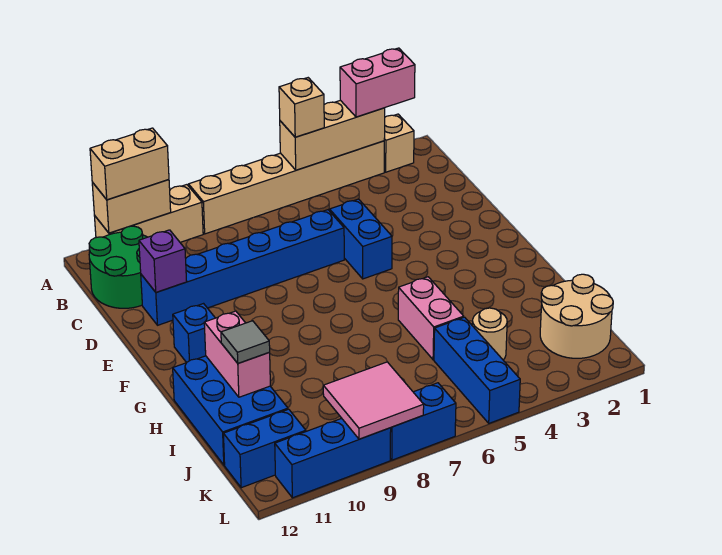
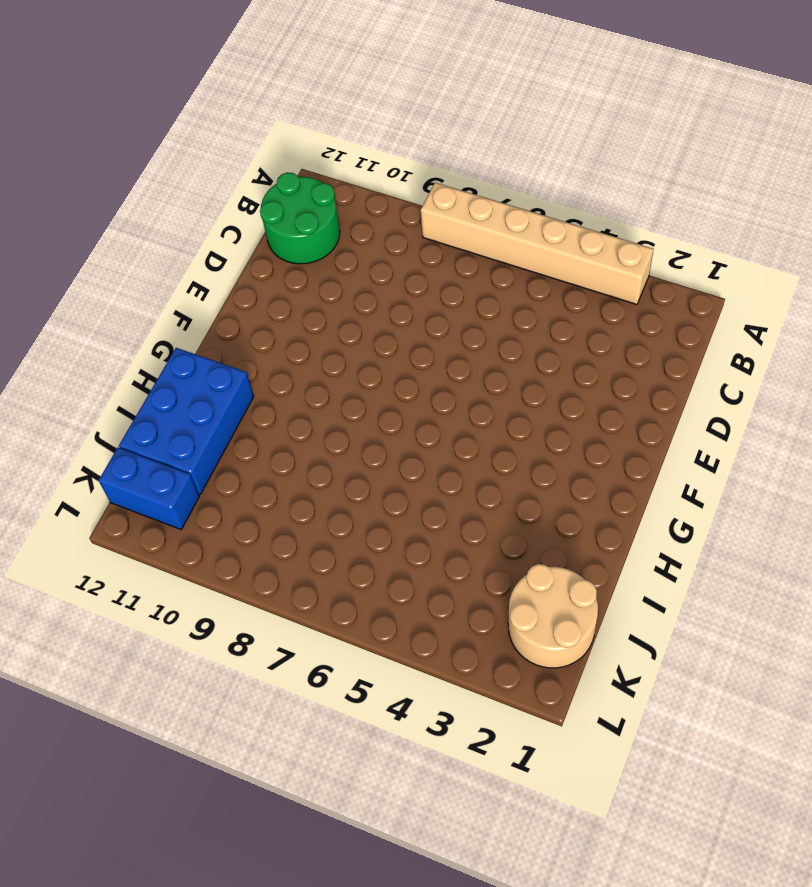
none -> tan brick A2 level 1
none -> tan brick A9:A11 level 1
none -> blue brick D5:E5 level 1

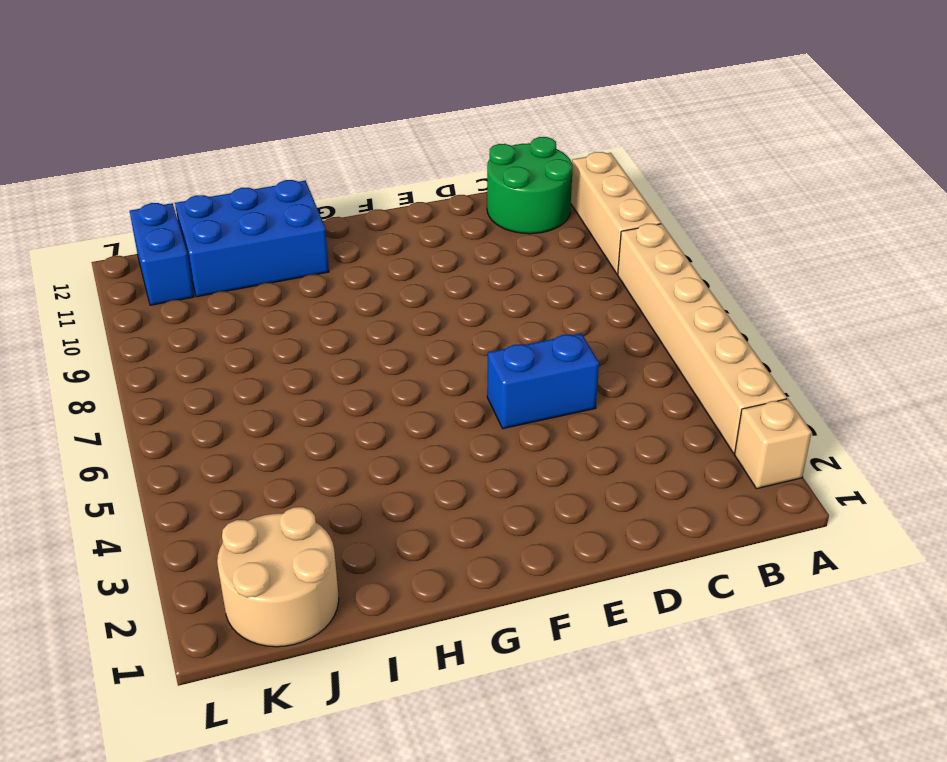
none -> blue brick D6:D11 level 1
none -> blue brick F11 level 1
none -> pink brick H5:I5 level 1

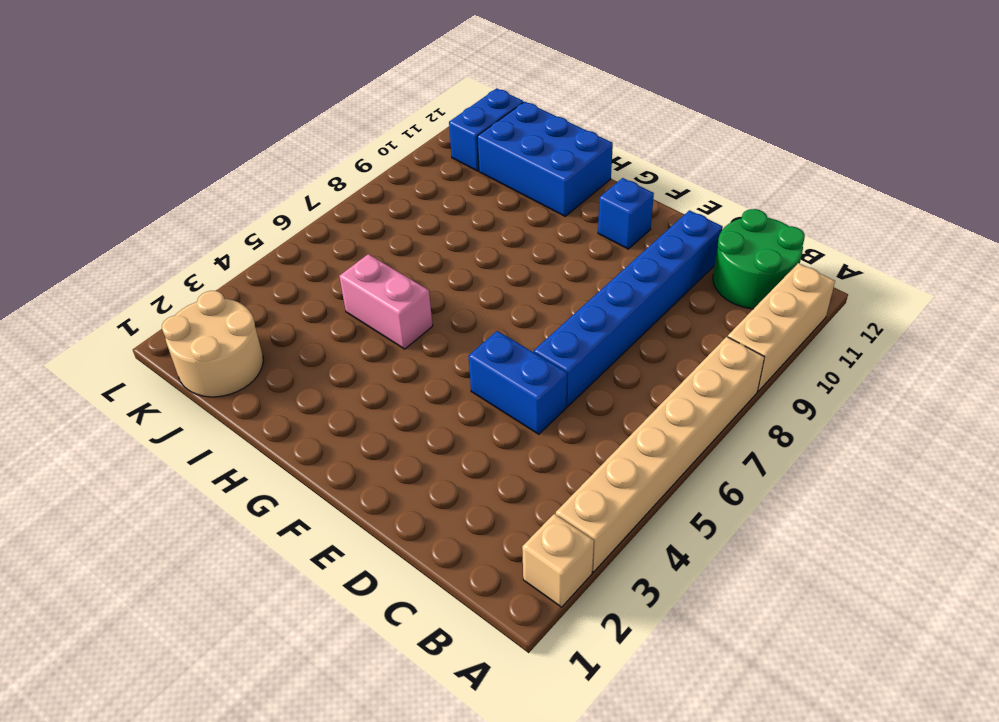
none -> tan round brick J4 level 1
none -> blue brick J5:L5 level 1
none -> blue brick L7:L8 level 1

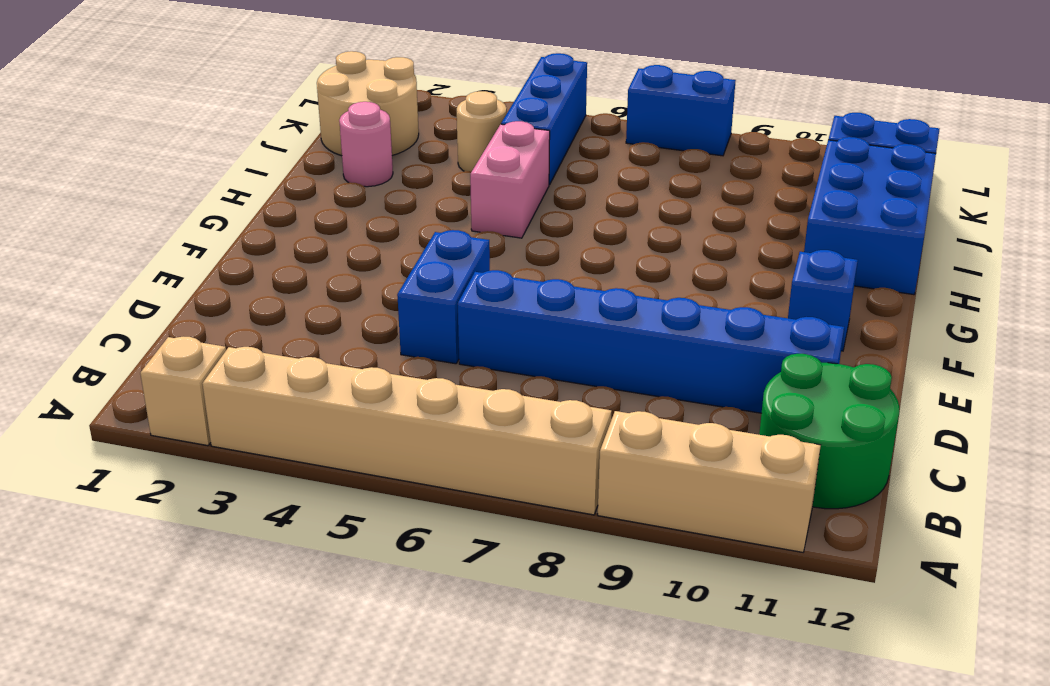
pink round brick I2 level 1 -> none
none -> blue brick L9:L11 level 1
none -> tan brick A3:A5 level 2
none -> tan brick A10:A11 level 2

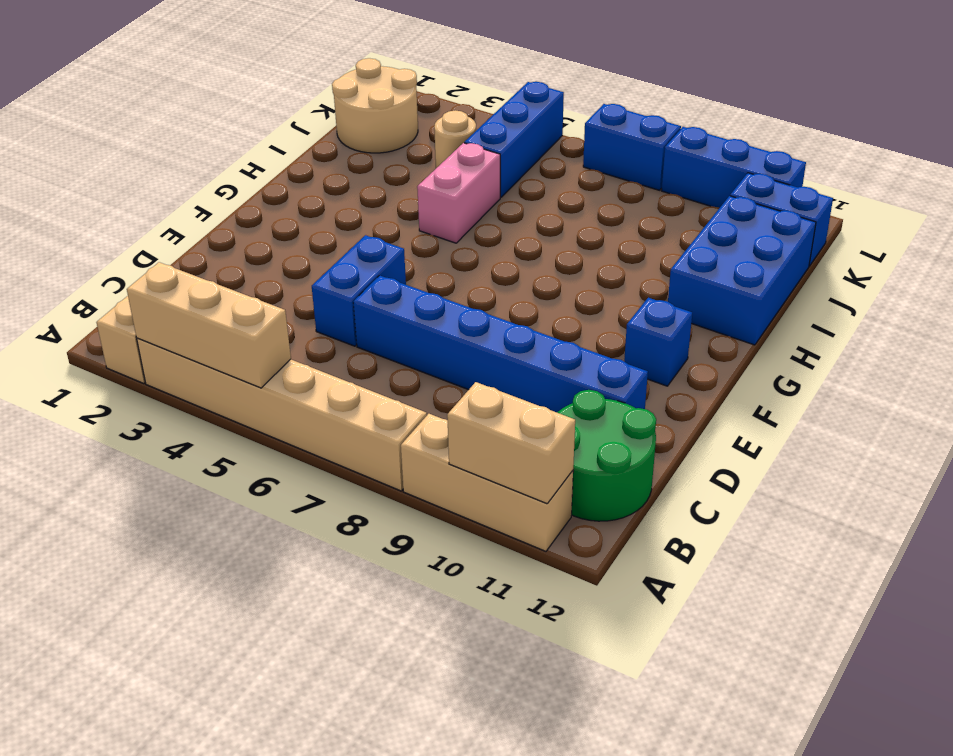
none -> purple brick D11 level 2
none -> pink brick H11:I11 level 2
none -> pink tile K8:L9 level 2

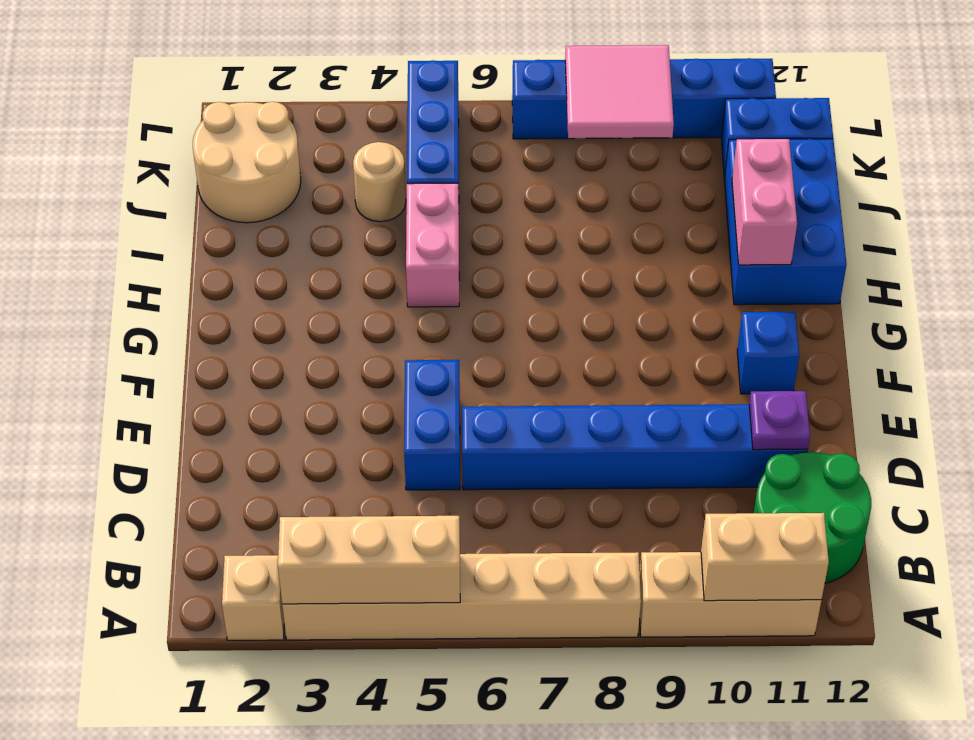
purple plate D11 level 2 -> purple brick D11 level 2
none -> pink brick A2:A3 level 3
none -> tan brick A5 level 3
none -> tan brick A10:A11 level 3

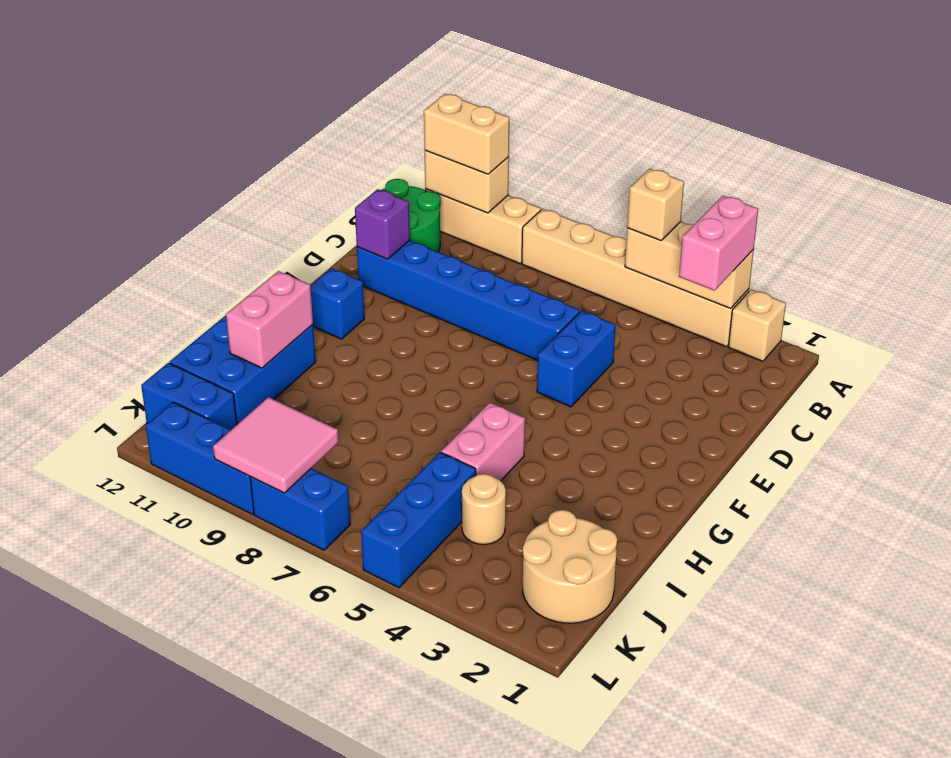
pink brick A3:B3 level 3 -> pink brick A2:A3 level 3
none -> grey tile I11 level 3

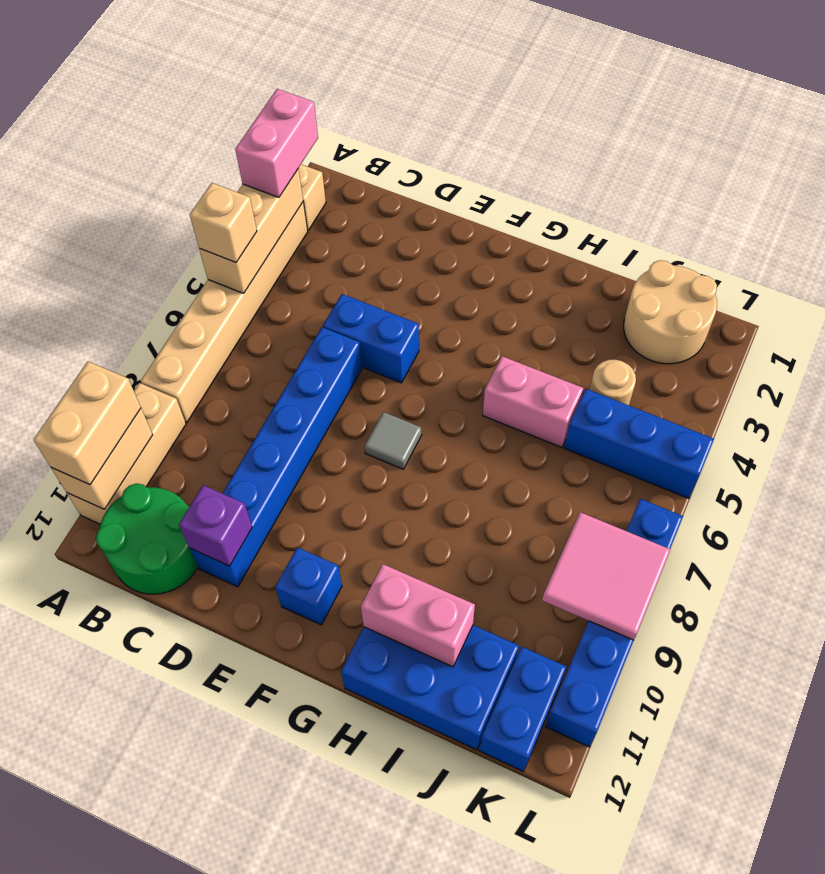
grey tile F7 level 1 -> grey tile I11 level 3

